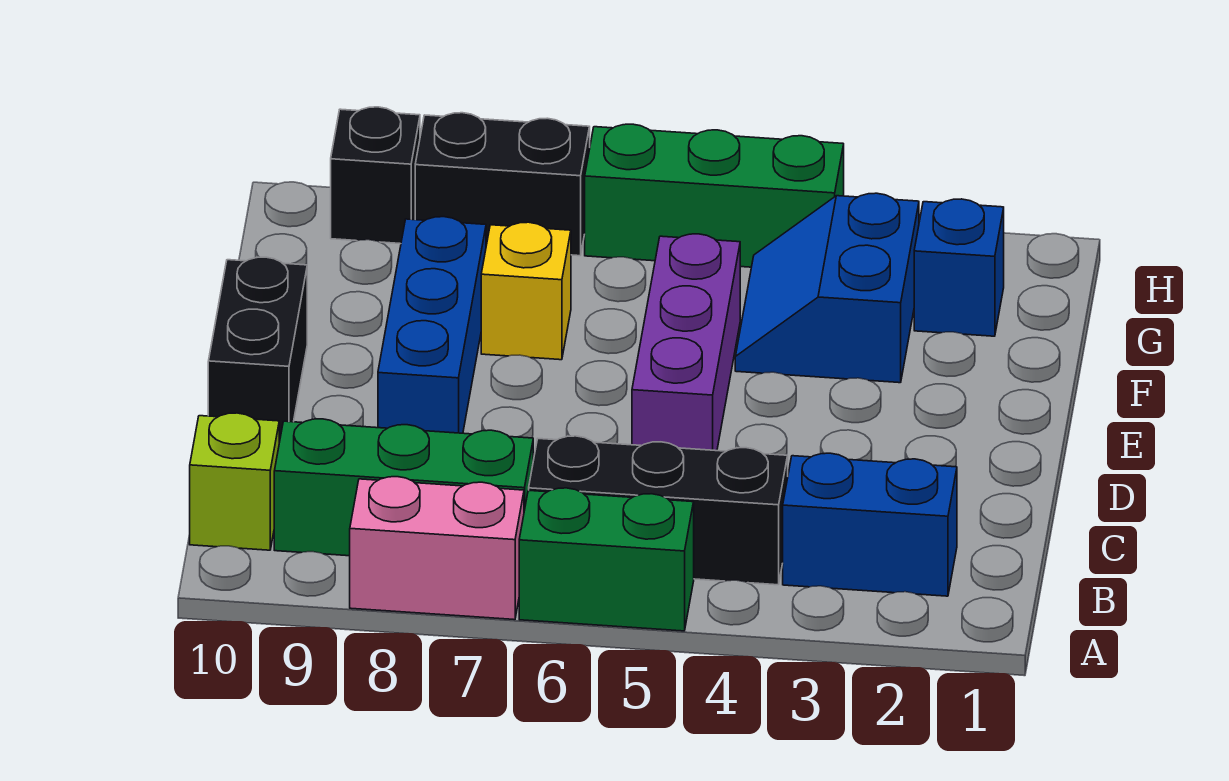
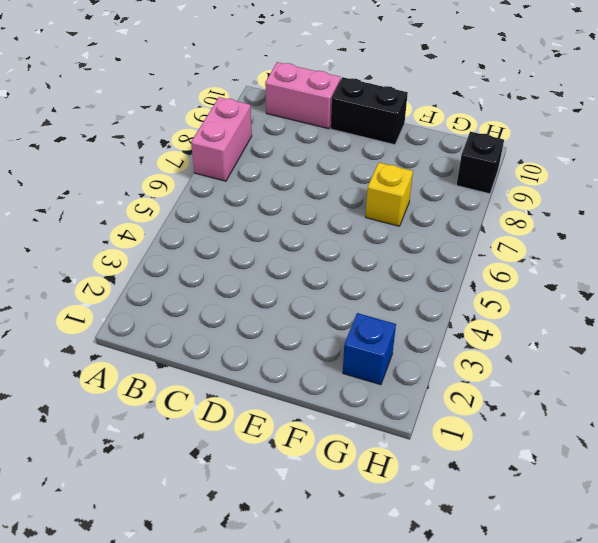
pink brick B10:C10 level 1 -> lime brick B10 level 1
none -> green brick A5:A6 level 1
none -> blue brick B2:B3 level 1
none -> black brick B4:B6 level 1

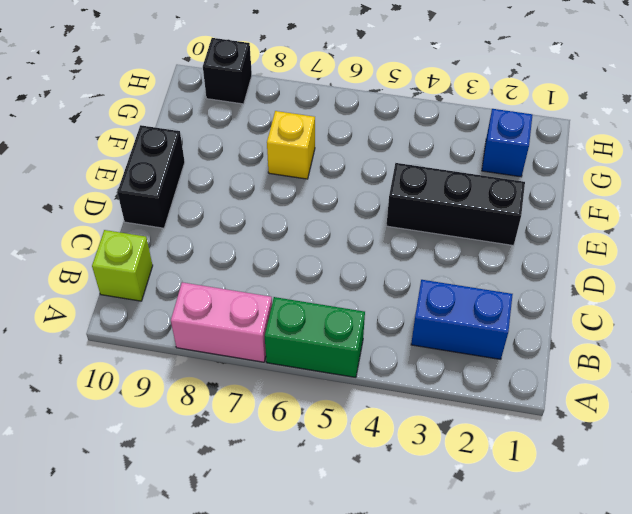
black brick E2:E4 level 1 -> black brick B4:B6 level 1
none -> green brick B7:B9 level 1
none -> purple brick D5:F5 level 1
none -> blue brick D8:F8 level 1

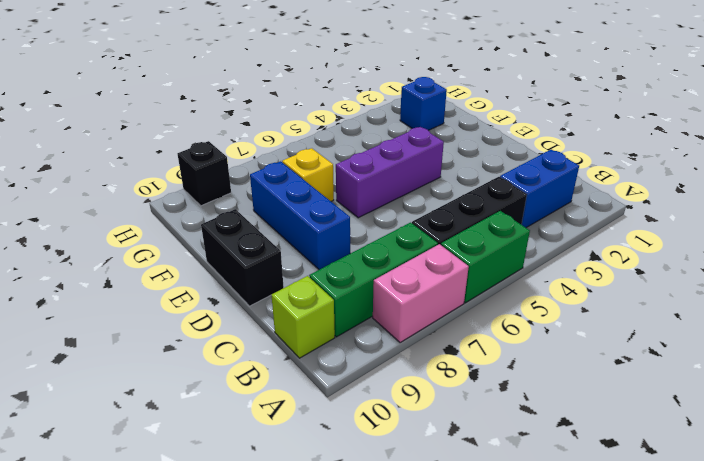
purple brick E4:E6 level 1 -> purple brick D5:F5 level 1
none -> blue slope F3:G4 level 1 top 3
none -> green brick H4:H6 level 1
none -> black brick H7:H8 level 1

